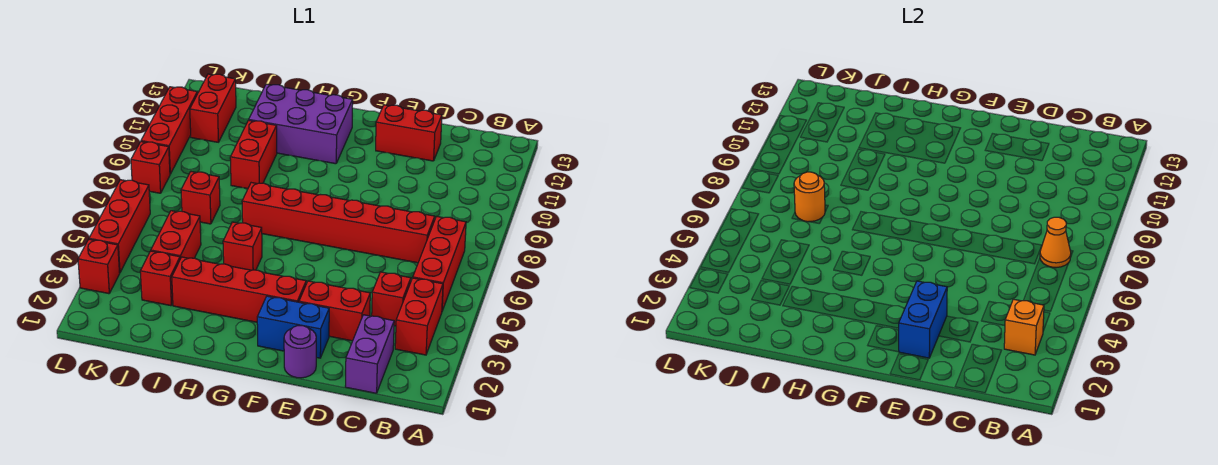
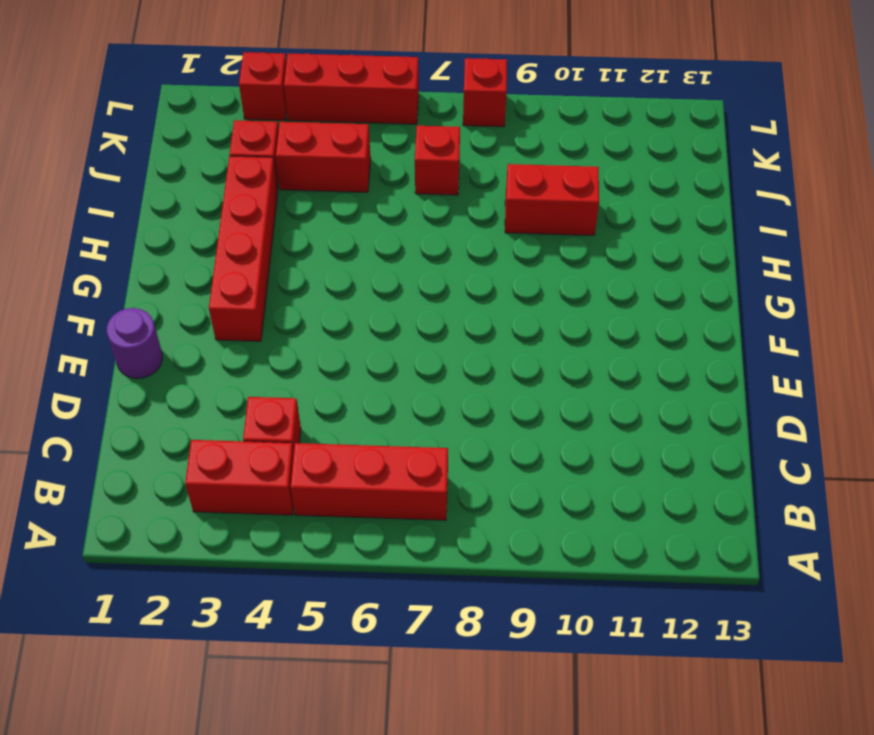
none -> purple brick C1:C2 level 1
none -> red brick C7:H7 level 1
none -> red brick D3:E3 level 1

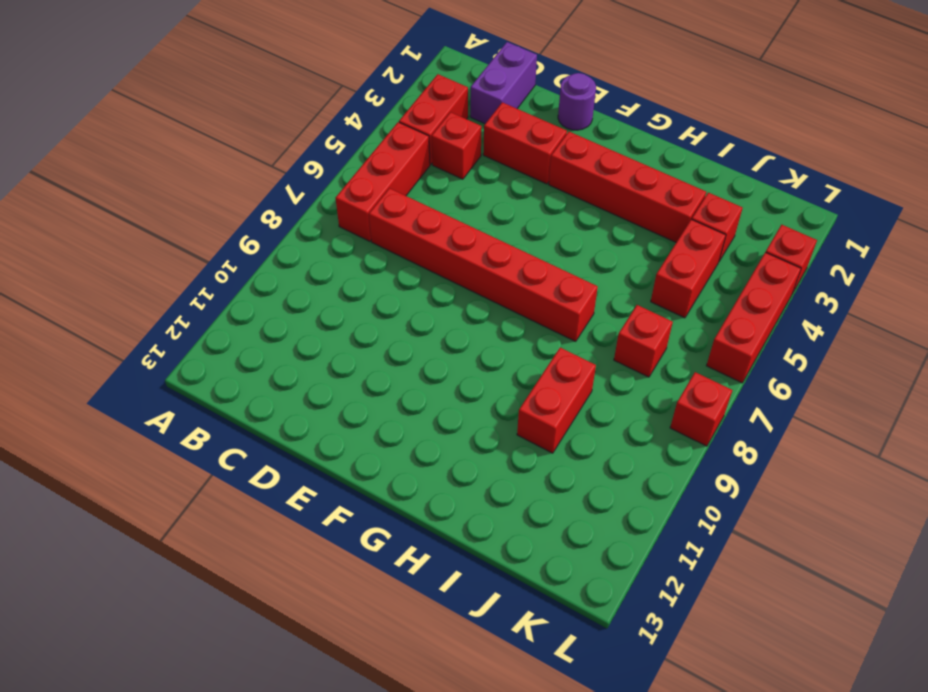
none -> red brick D12:E12 level 1
none -> blue brick E2:F2 level 1
none -> purple brick G11:I12 level 1

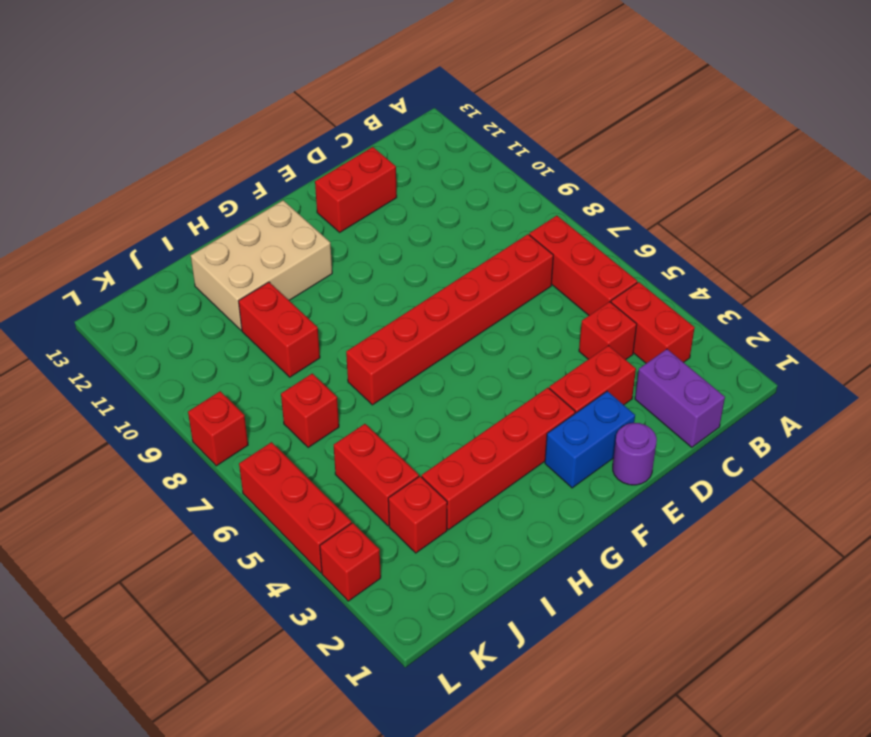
tan brick G11:I12 level 1 -> purple brick G11:I12 level 1
none -> red brick H5 level 1
none -> red brick K11:K12 level 1
none -> red brick L9:L11 level 1

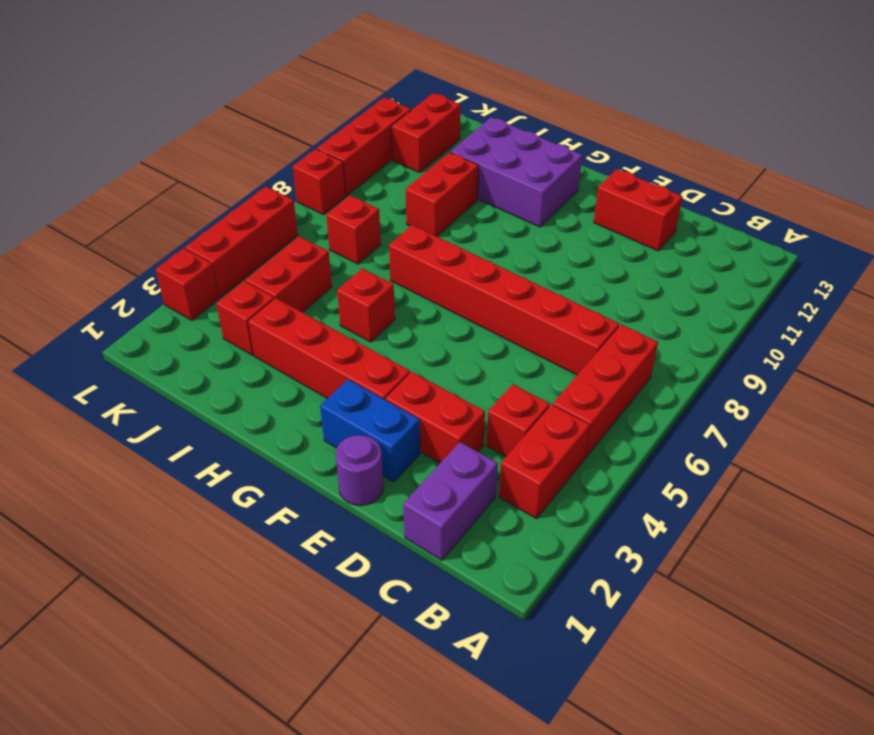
none -> orange brick B3 level 2
none -> orange cone B7 level 2
none -> blue brick E2:E3 level 2

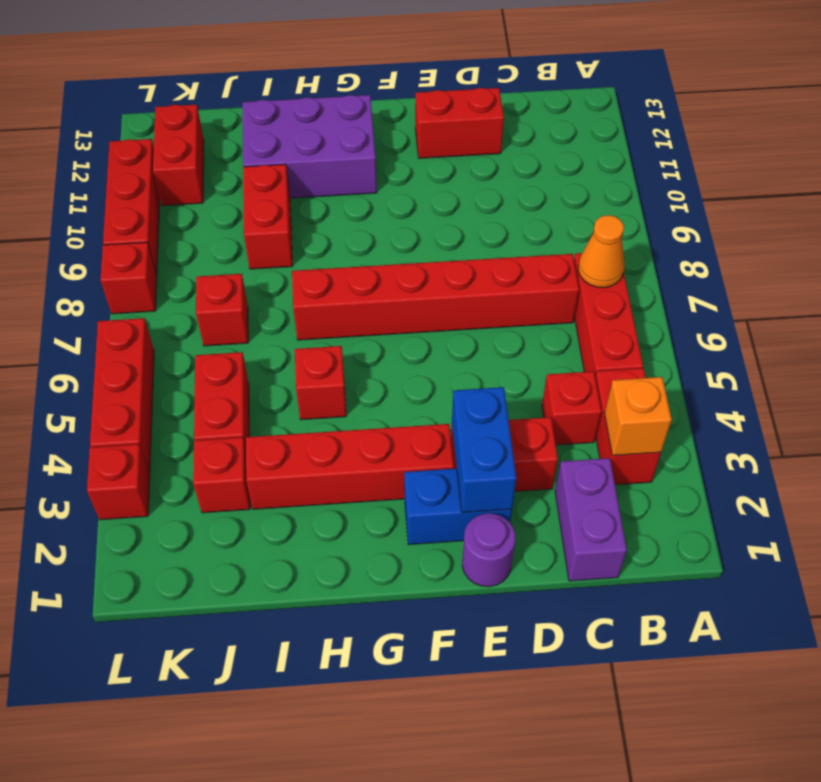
none -> orange round brick J7 level 2

